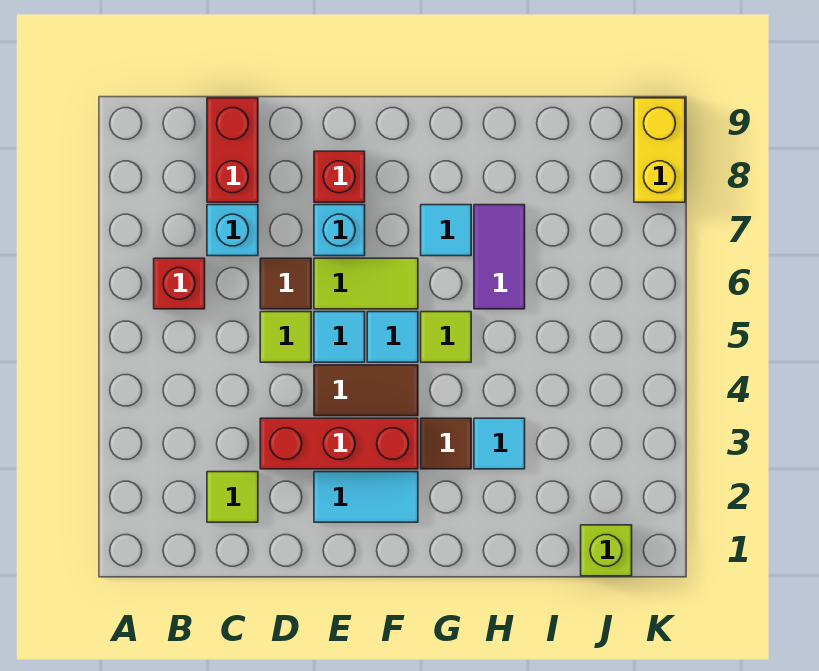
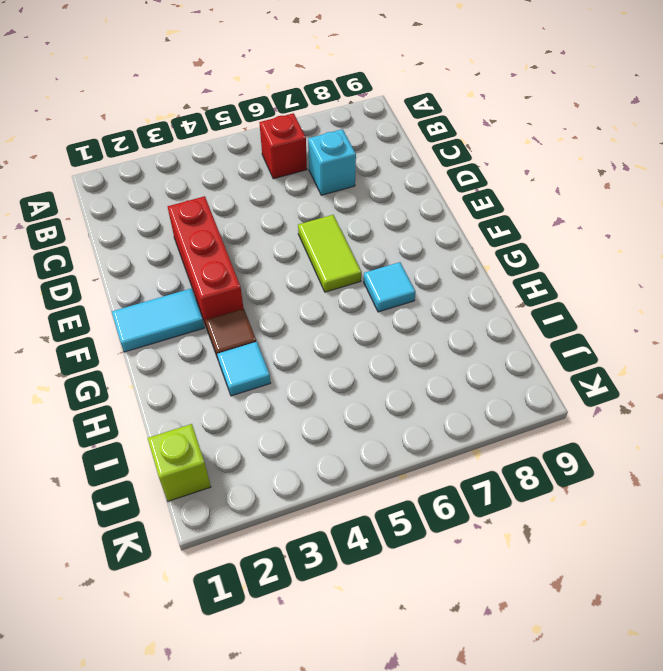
cyan tile F1:F2 level 1 -> cyan tile E2:F2 level 1
none -> lime tile C2 level 1
none -> red brick C8:C9 level 1
none -> lime tile D5 level 1

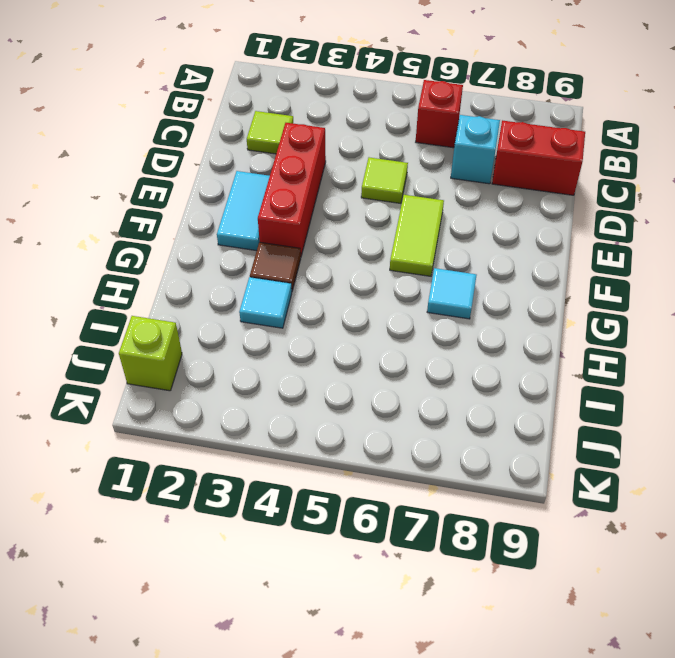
none -> brown tile D6 level 1
none -> brown tile E4:F4 level 1
none -> cyan tile E5 level 1

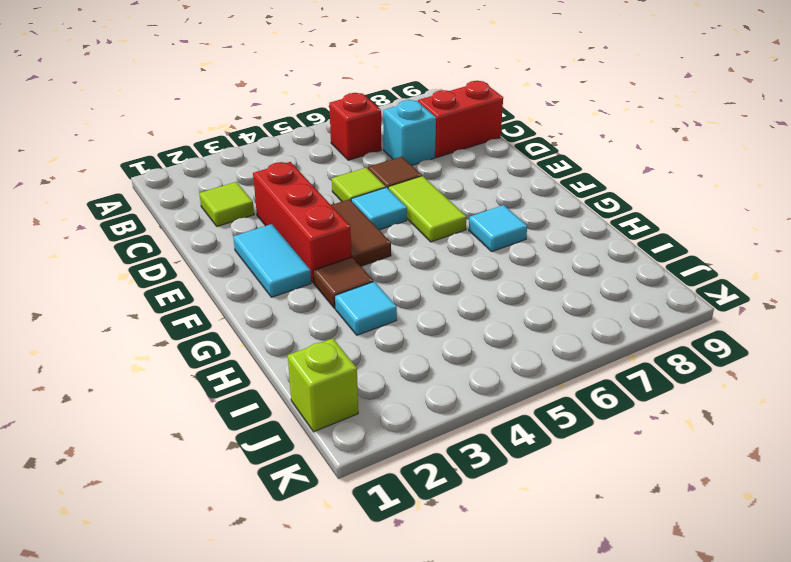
none -> cyan brick E7 level 1
none -> red brick E8 level 1
none -> cyan tile F5 level 1

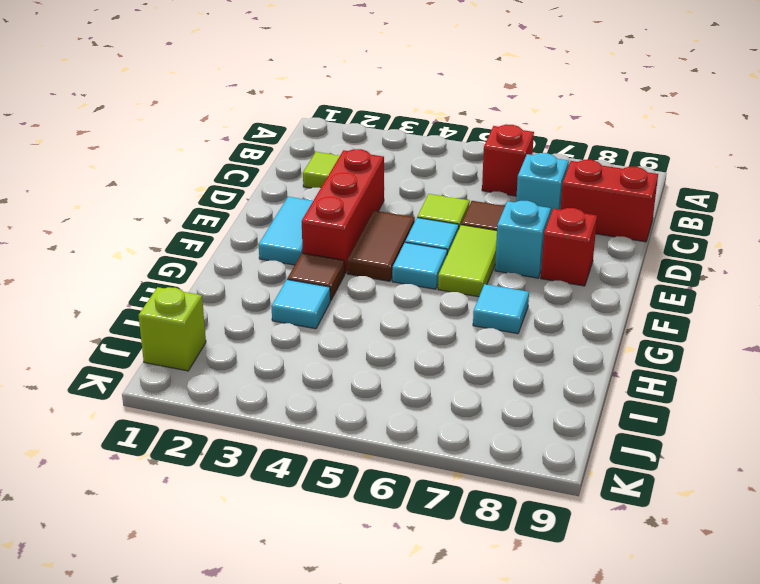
none -> lime tile G5 level 1
none -> purple tile H6:H7 level 1
none -> yellow brick K8:K9 level 1

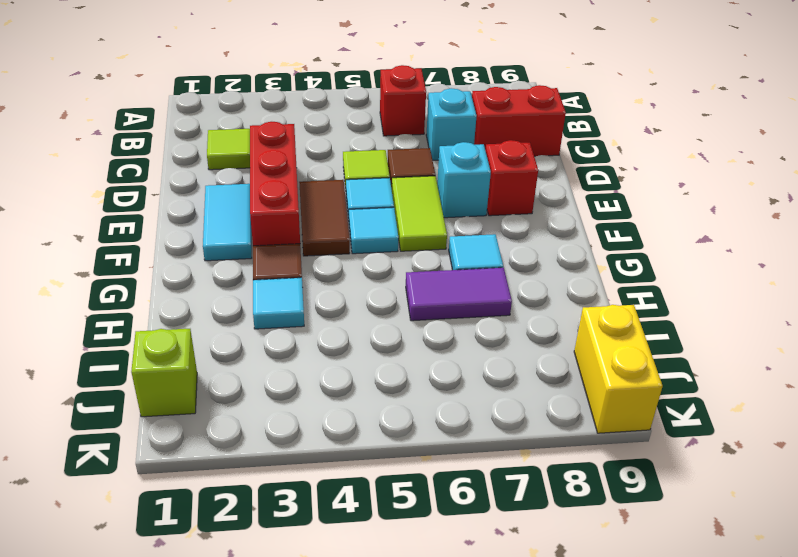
yellow brick J9:K9 level 1 -> yellow brick K8:K9 level 1
none -> lime tile G5 level 1

